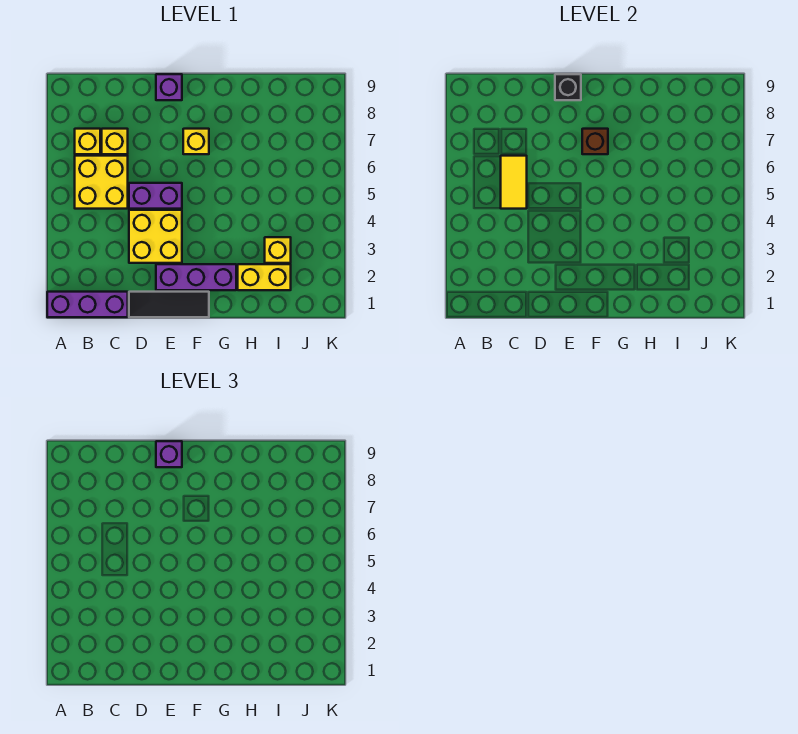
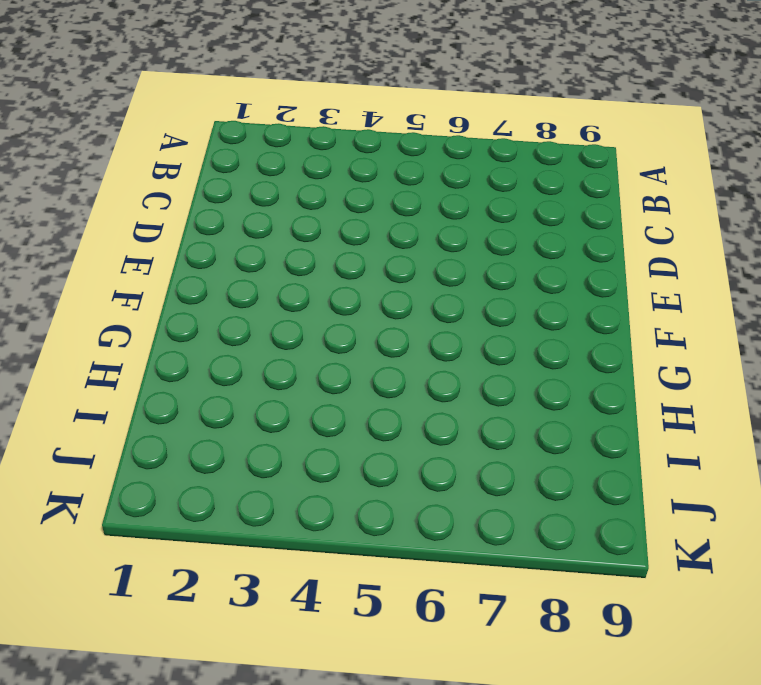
none -> purple brick A1:C1 level 1
none -> yellow brick B5:C6 level 1
none -> yellow brick B7 level 1

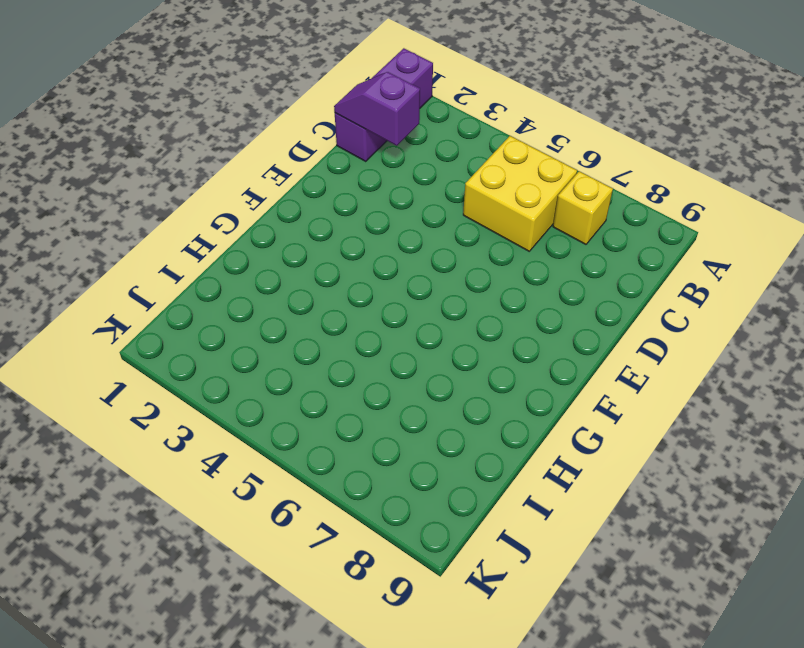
purple slope C1:C2 level 2 top 2 -> none
none -> yellow brick C7 level 1
none -> black tile D1:F1 level 1
none -> yellow brick D3:E4 level 1

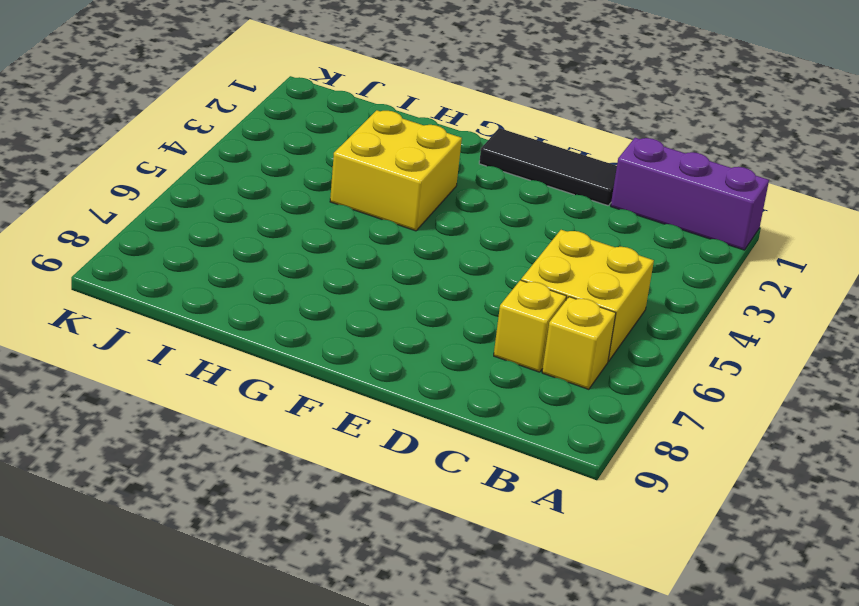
yellow brick G3:H4 level 1 -> yellow brick D3:E4 level 1
none -> purple brick D5:E5 level 1
none -> purple brick E2:G2 level 1
none -> purple brick E9 level 1

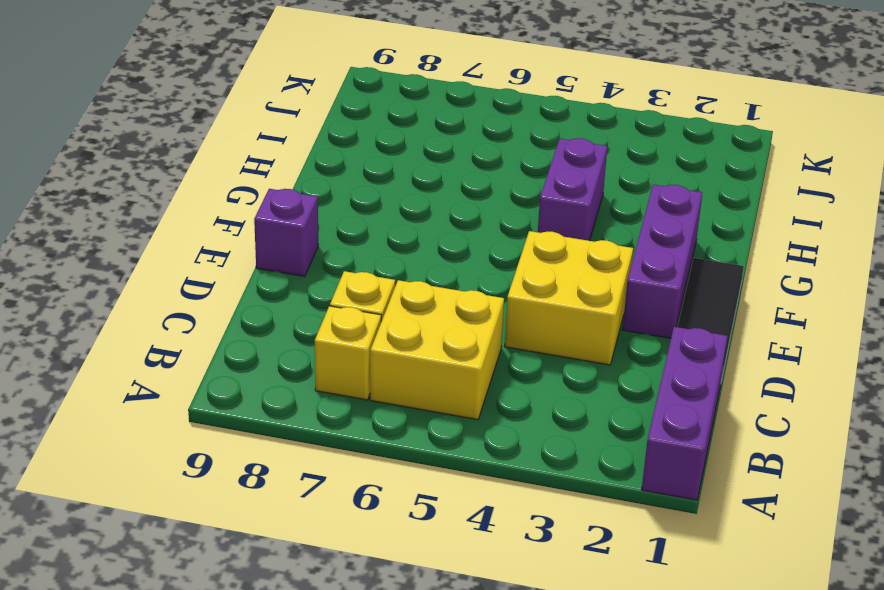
purple brick G4:H4 level 1 -> purple brick D5:E5 level 1
none -> yellow brick F7 level 1
none -> yellow brick H2:I2 level 1
none -> yellow brick I3 level 1

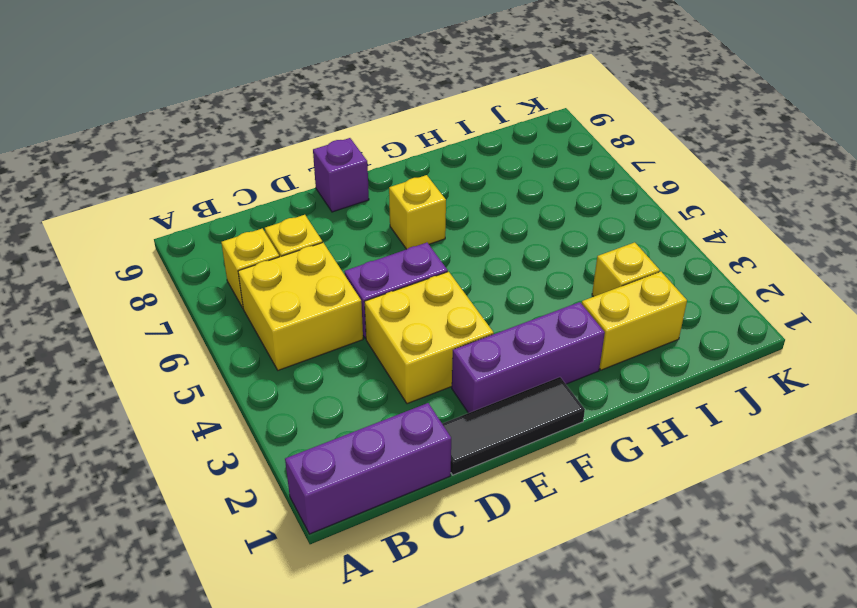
none -> yellow tile C5:C6 level 2
none -> black brick E9 level 2
none -> brown brick F7 level 2

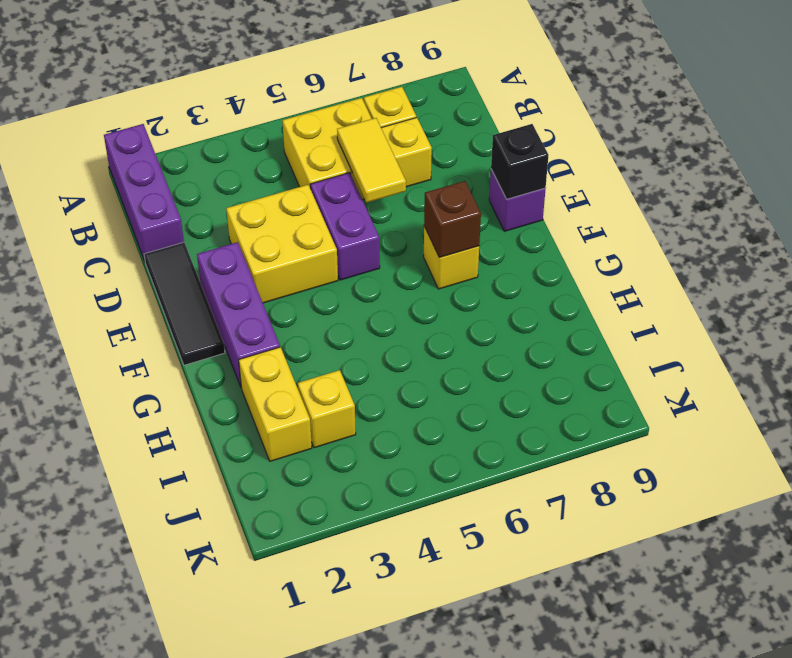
yellow tile C6:D6 level 2 -> yellow tile C5:C6 level 2
none -> purple brick E9 level 3

